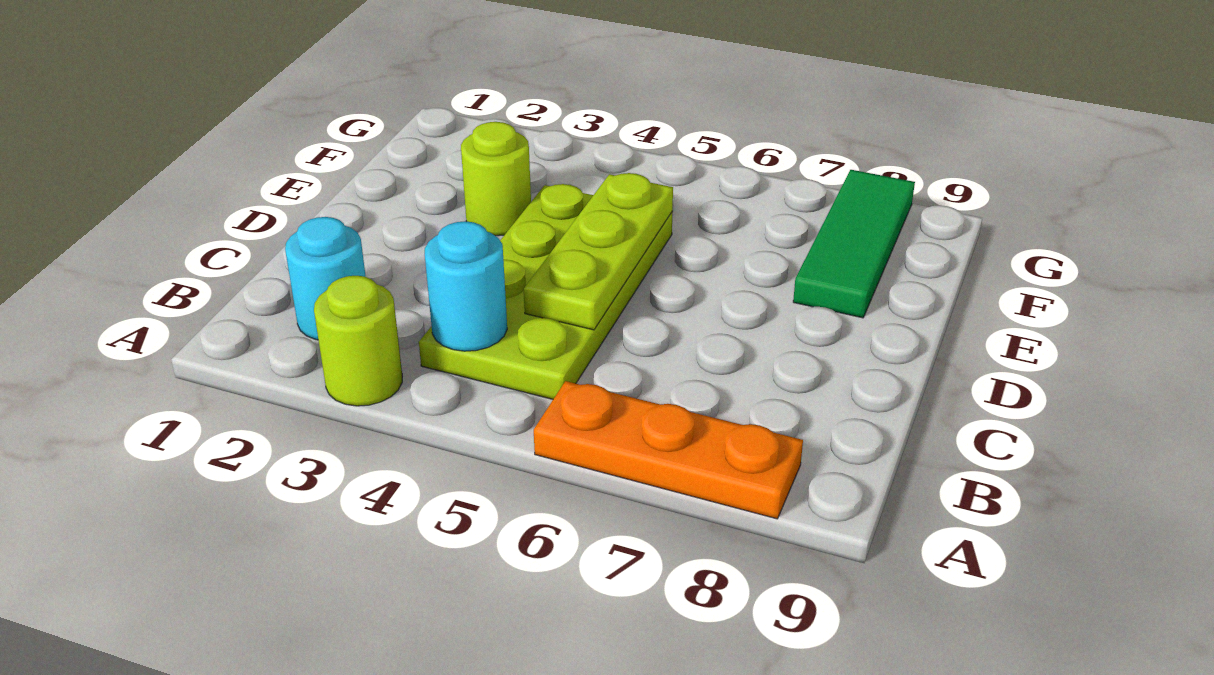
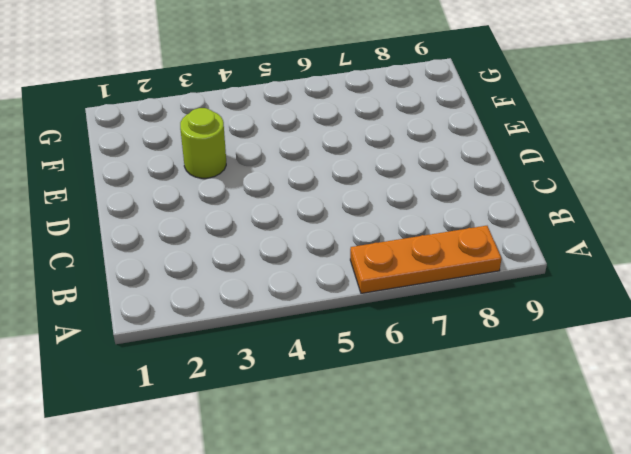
none -> lime round brick A3 level 1
none -> cyan round brick B2 level 1

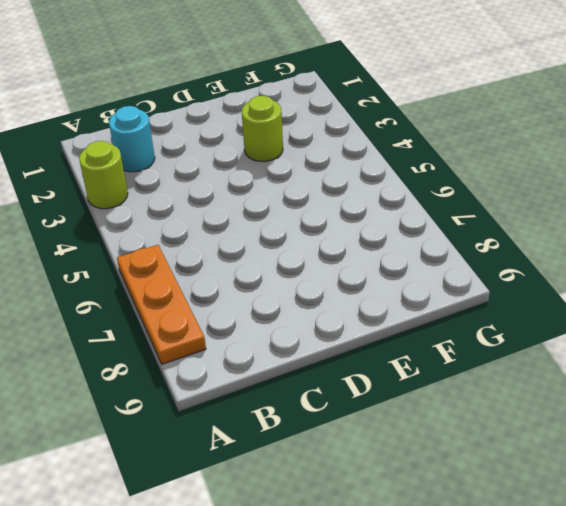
none -> lime plate B4:E5 level 1
none -> green tile E8:G8 level 1

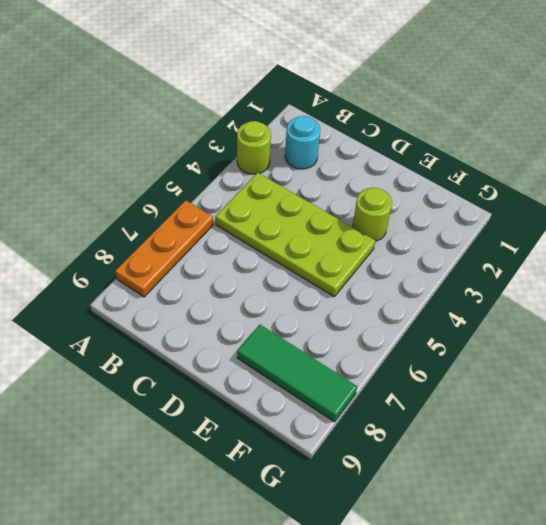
none -> cyan round brick B4 level 2
none -> lime plate C5:E5 level 2

